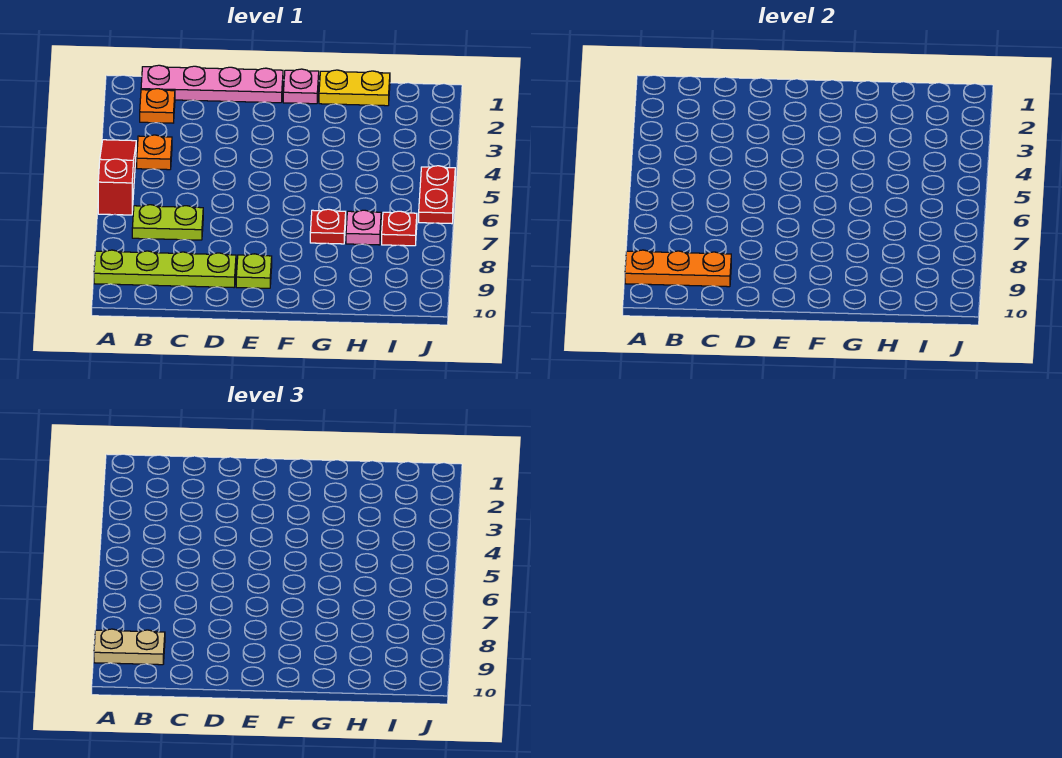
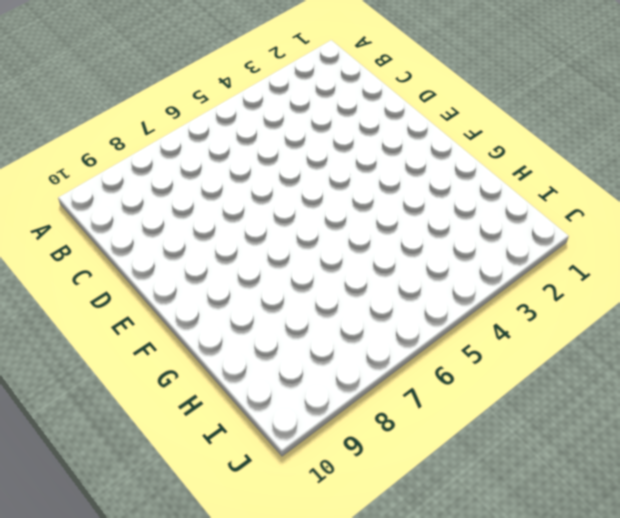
none -> red slope A4:A6 level 1 top 6
none -> lime plate A9:D9 level 1
none -> pink plate B1:E1 level 1

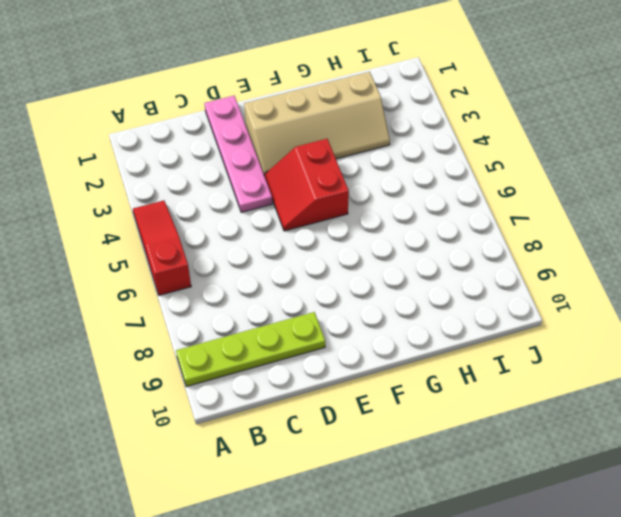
pink plate D1:D4 level 1 -> pink plate B1:E1 level 1
tan slope E2:H3 level 1 top 2 -> none
red slope E4:F5 level 1 top F -> none
none -> orange plate B2 level 1
none -> orange plate B4 level 1
none -> lime plate B7:C7 level 1

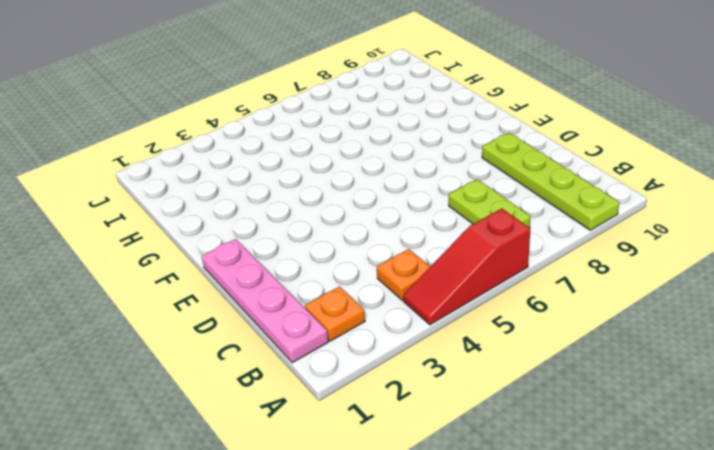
none -> lime plate E9 level 1
none -> pink plate F1 level 1
none -> yellow plate G1:H1 level 1

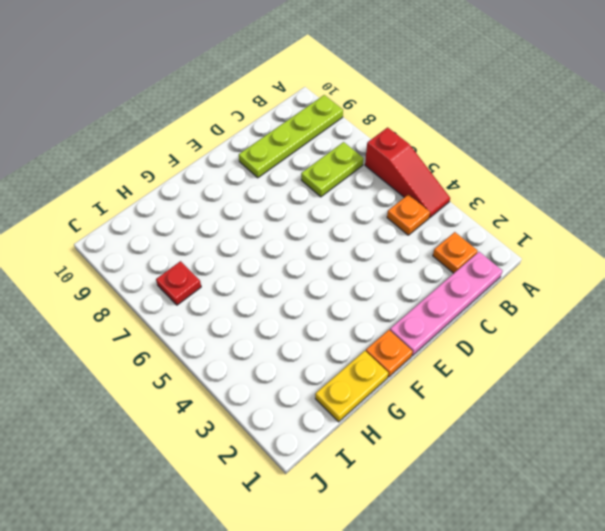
orange plate F1 level 1 -> pink plate F1 level 1
none -> lime plate E9 level 1
none -> red plate G7 level 1
none -> pink plate H7 level 1

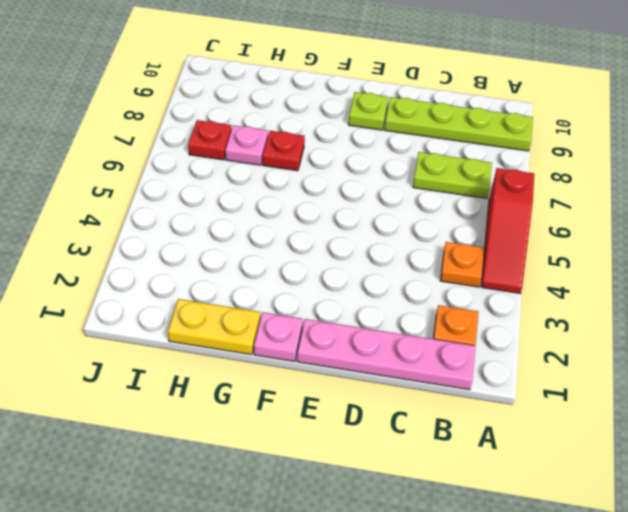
none -> red plate J5:J6 level 1
none -> orange plate A9:C9 level 2
none -> tan plate A9:B9 level 3

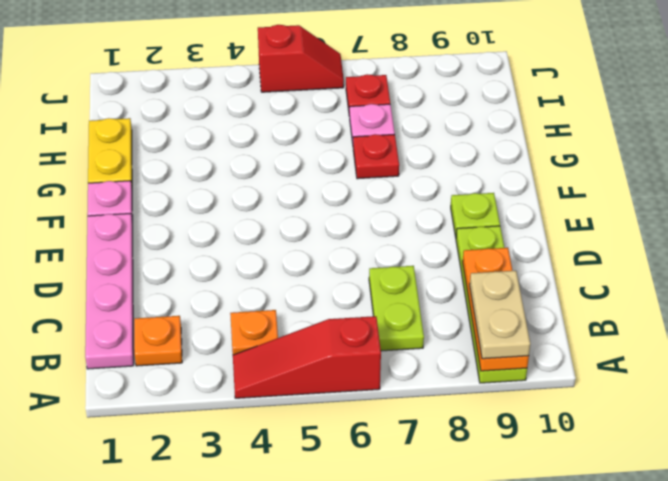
red slope J5:J6 level 1 top 5 -> red plate J5:J6 level 1

